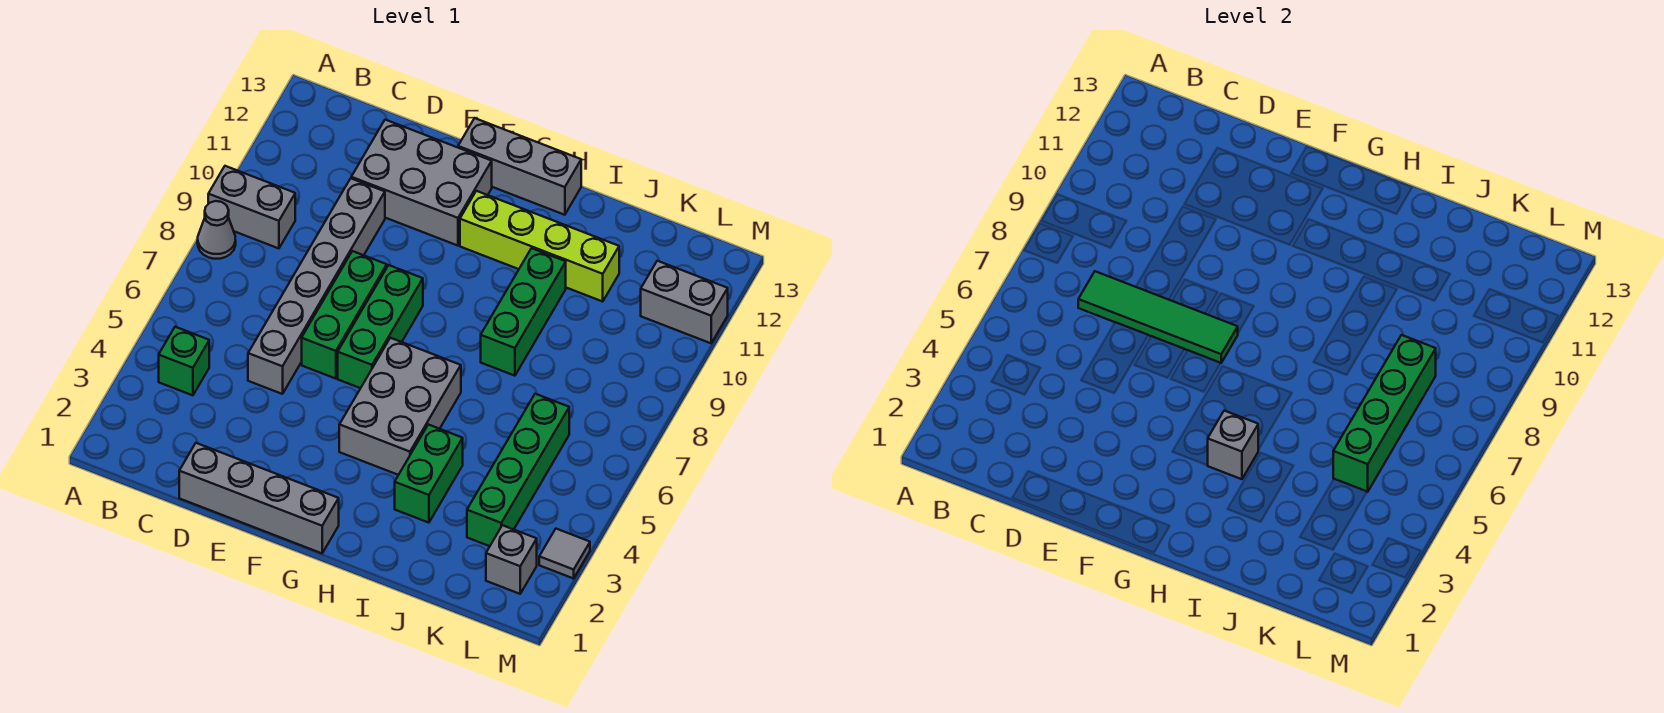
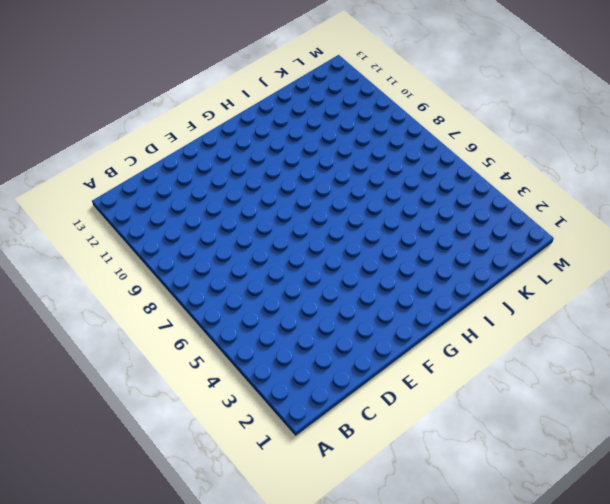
none -> grey cone A8 level 1
none -> grey brick A9:B9 level 1
none -> green brick B4 level 1

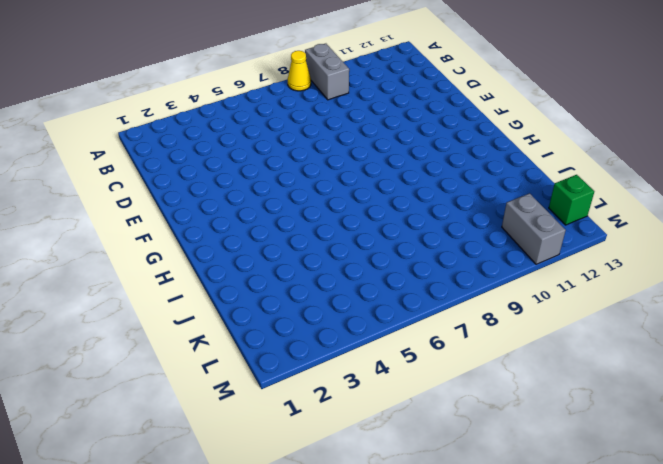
yellow cone A8 level 1 -> grey cone A8 level 1
green brick L13 level 1 -> green brick B4 level 1
none -> grey brick D1:G1 level 1
none -> grey brick D5:D10 level 1
none -> grey brick D11:F12 level 1

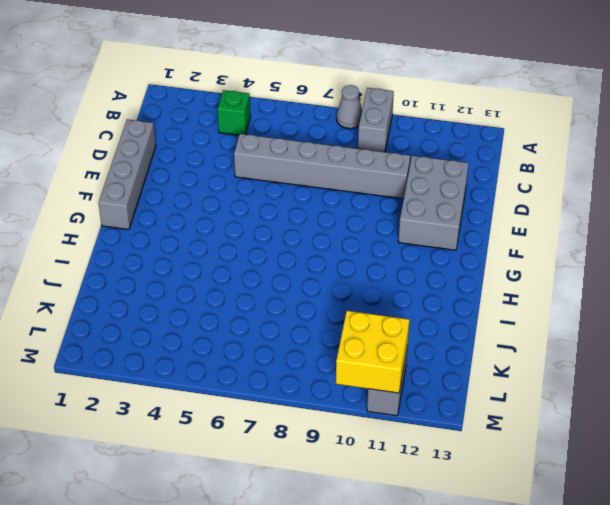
yellow brick L10:M11 level 2 -> none
none -> green brick E6:E8 level 1
none -> green brick F6:F8 level 1
none -> grey brick F13:H13 level 1

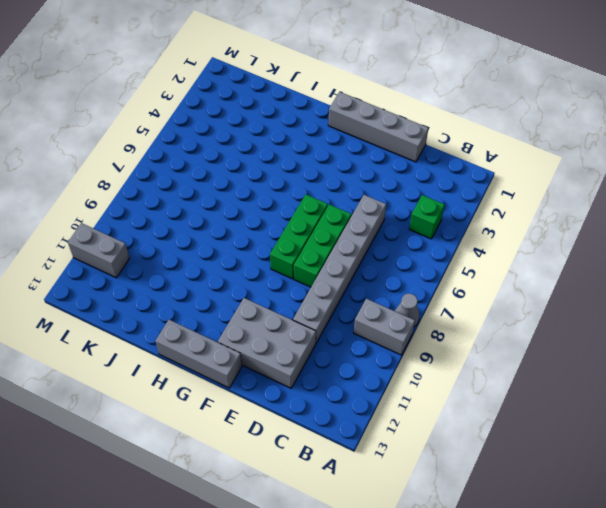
none -> grey brick G4:H6 level 1
none -> lime brick G11:J11 level 1
none -> green brick I3:I4 level 1

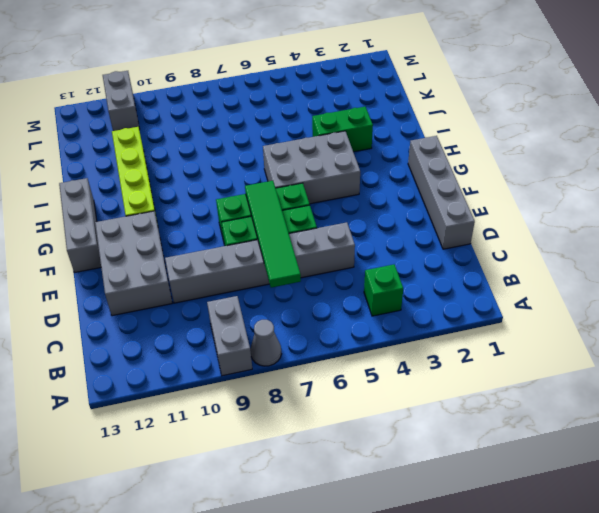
none -> green brick I8:I10 level 1
none -> green brick K3:K6 level 1
none -> grey brick L2 level 1

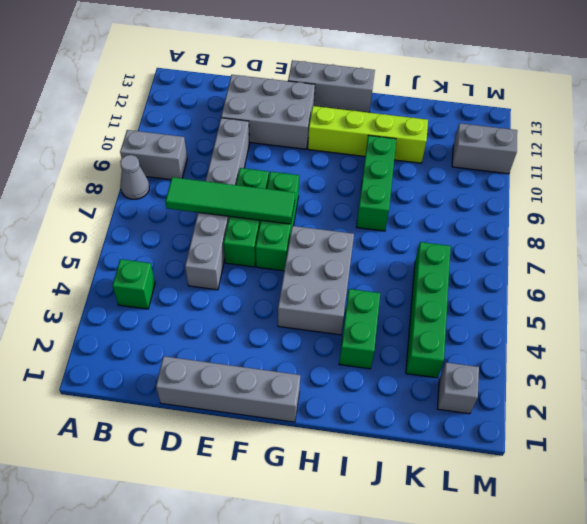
none -> grey tile M3 level 1
none -> grey brick H4 level 2
none -> green brick K5:K8 level 2

